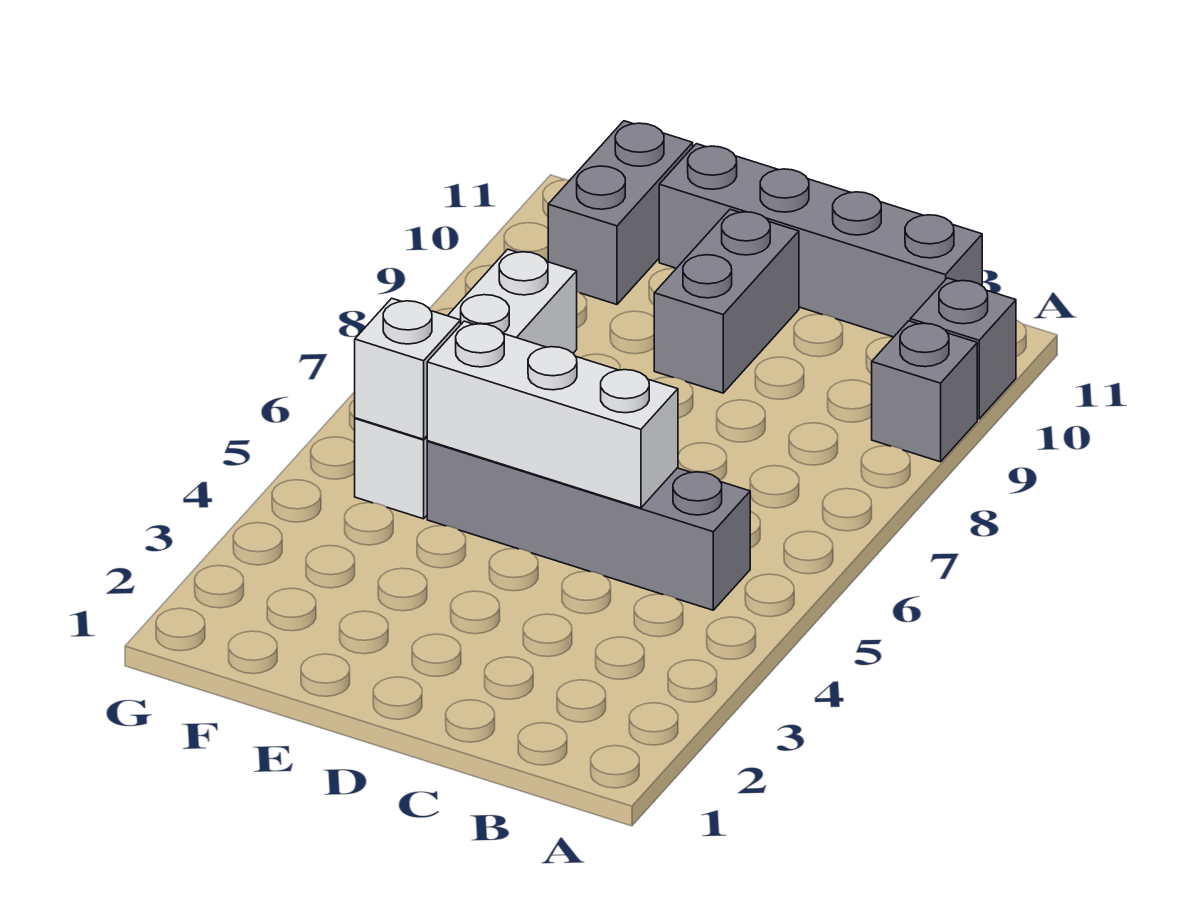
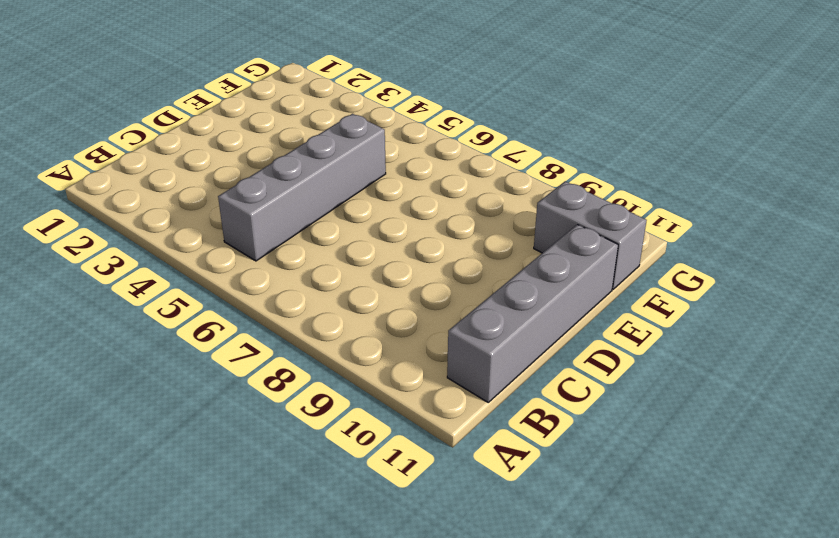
none -> grey brick A9 level 1
none -> grey brick A10 level 1

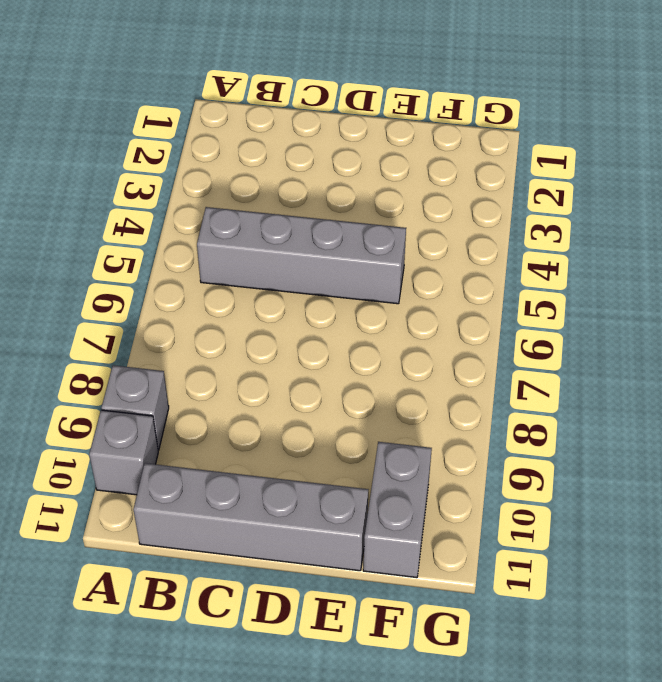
none -> grey brick D9:D10 level 1
none -> white brick F5:F8 level 1

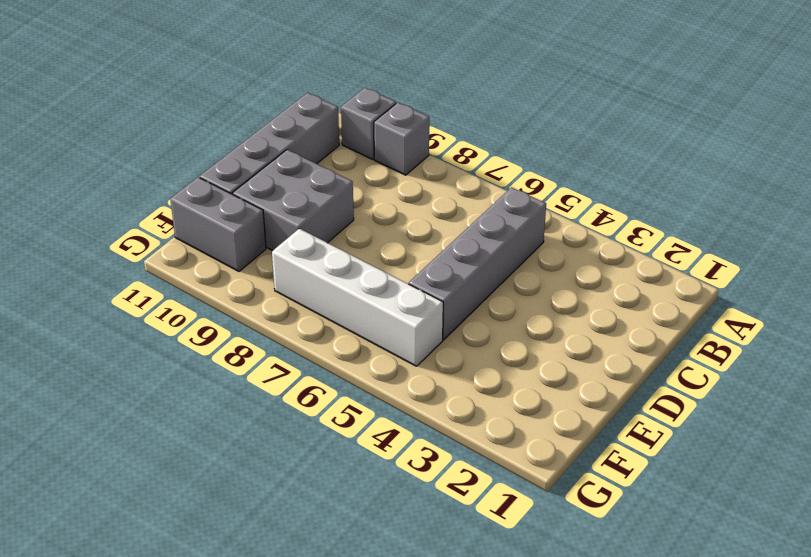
grey brick D9:E10 level 1 -> grey brick D9:D10 level 1
none -> white brick C5:E5 level 2
none -> white brick F5 level 2

